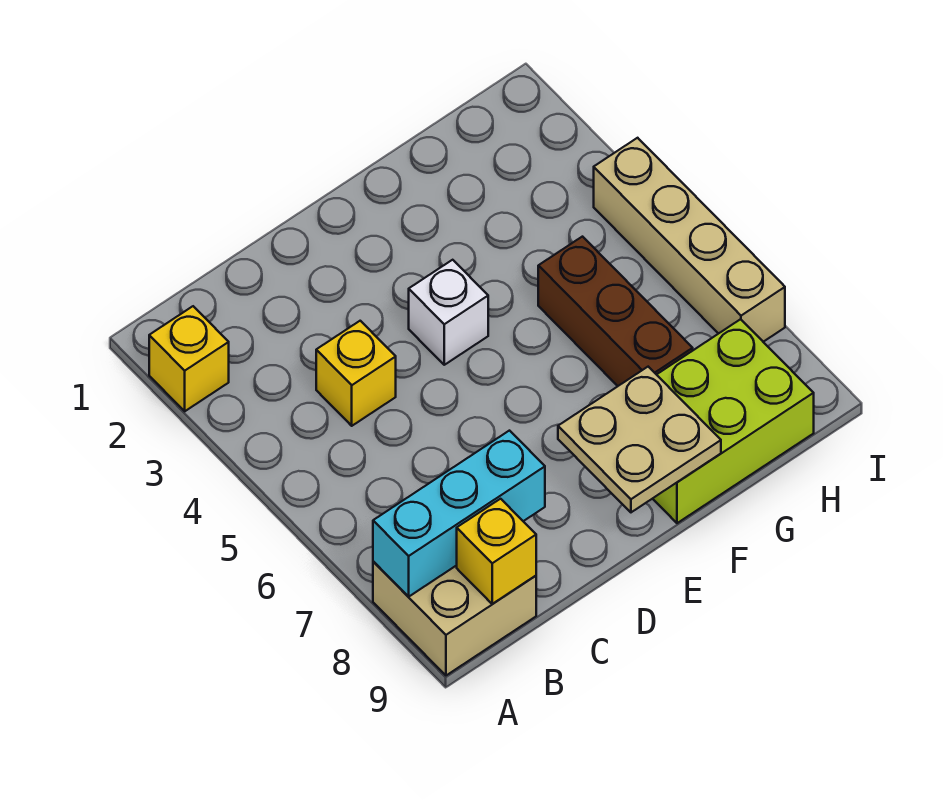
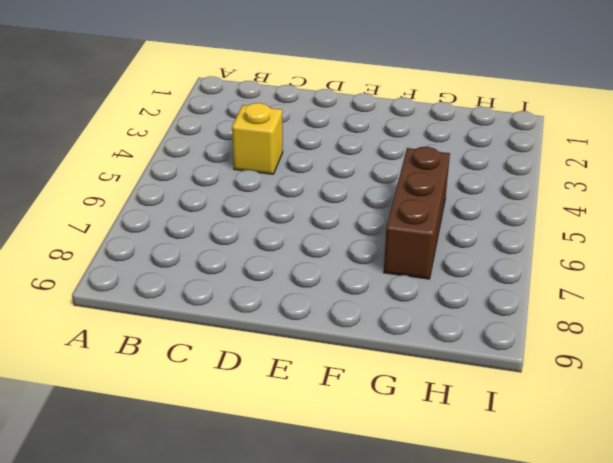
none -> yellow brick A2 level 1
none -> tan brick A8:B9 level 1

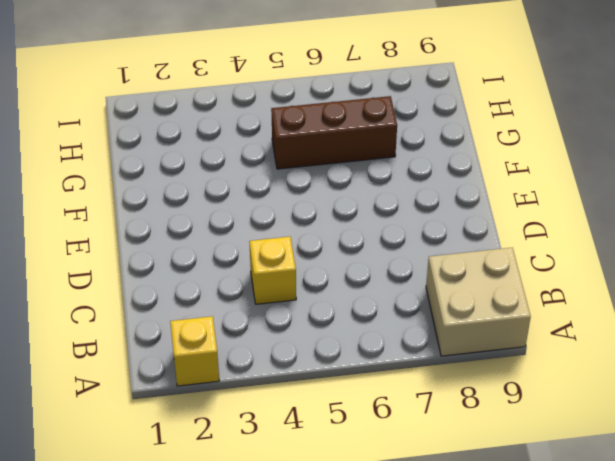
none -> white brick E4 level 1
none -> lime brick F8:H9 level 1

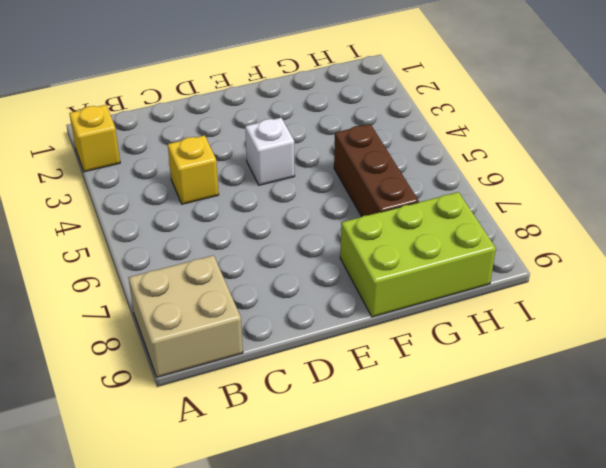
none -> tan brick I4:I7 level 1
none -> cyan brick A8:C8 level 2

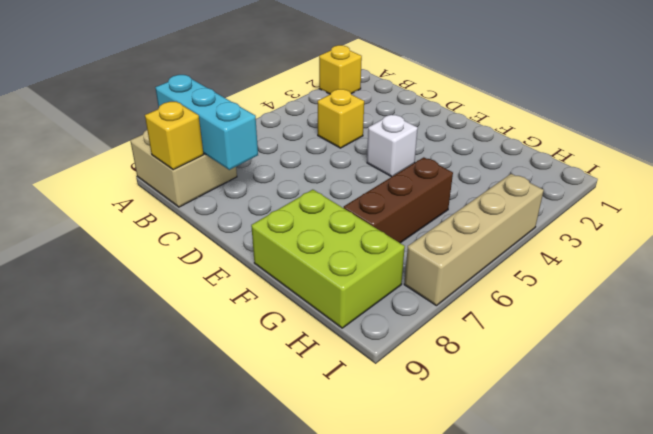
none -> tan plate E8:F9 level 2

